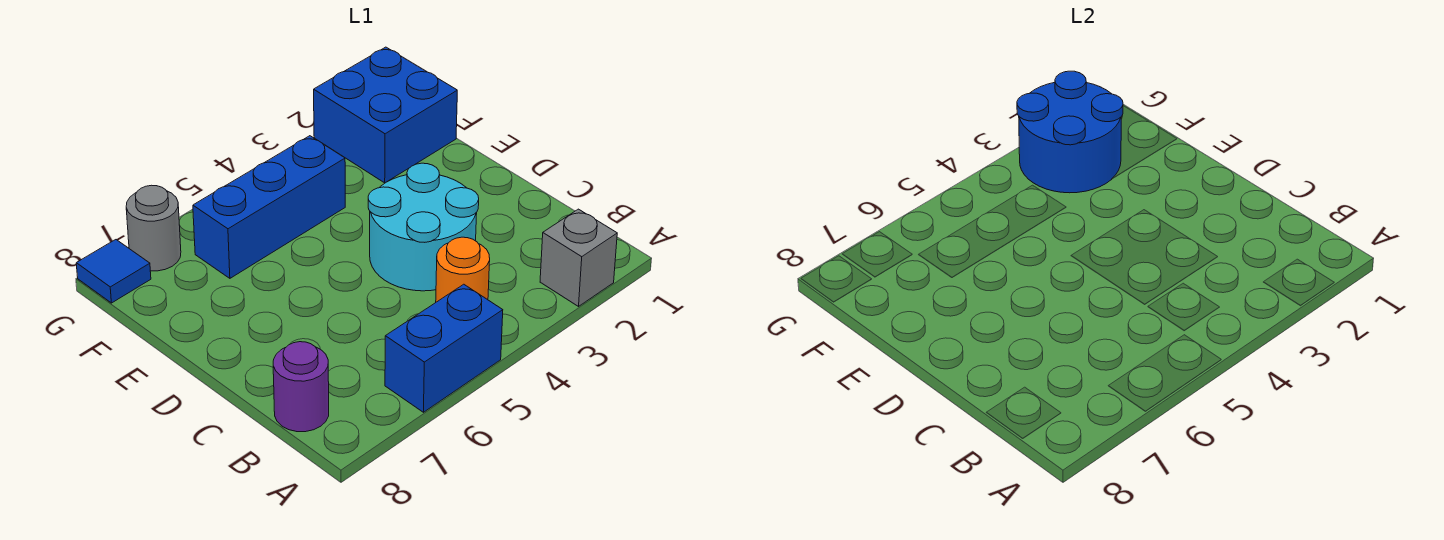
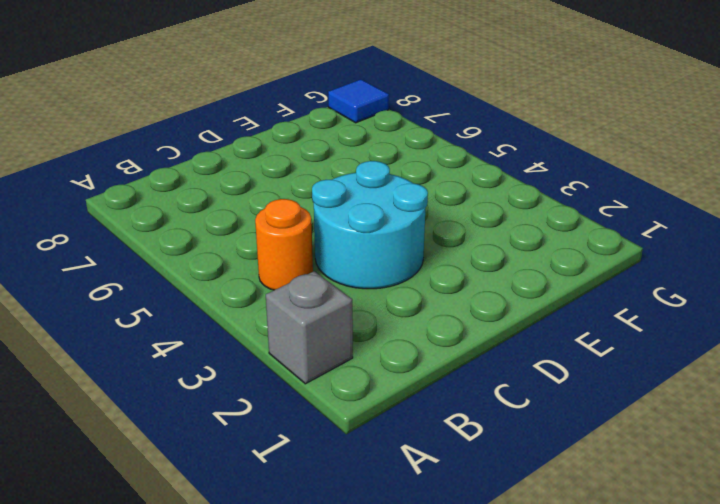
none -> blue brick A5:A6 level 1
none -> purple round brick B8 level 1

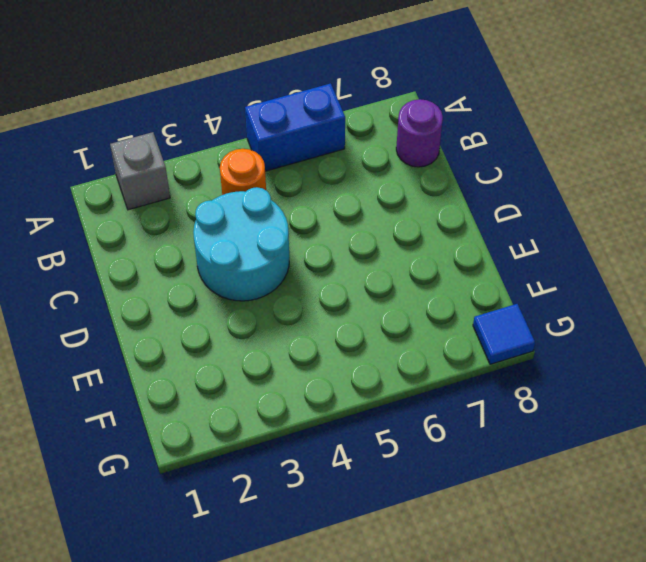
none -> blue brick F1:G2 level 1
none -> blue brick F4:F6 level 1

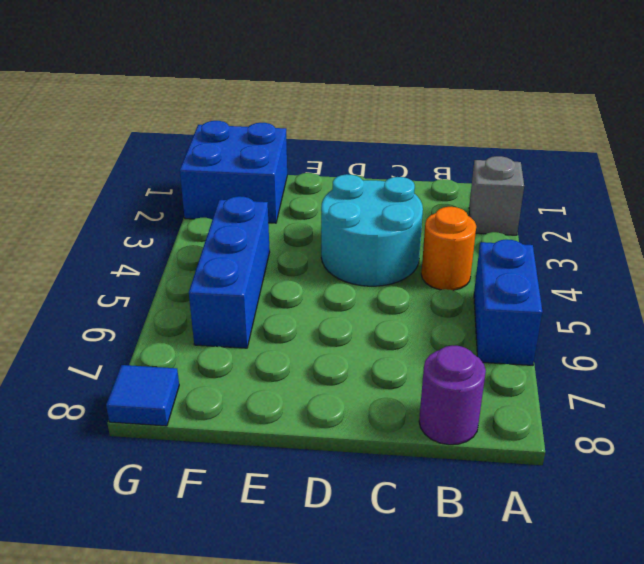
none -> grey round brick G7 level 1
none -> blue round brick F2:G3 level 2

